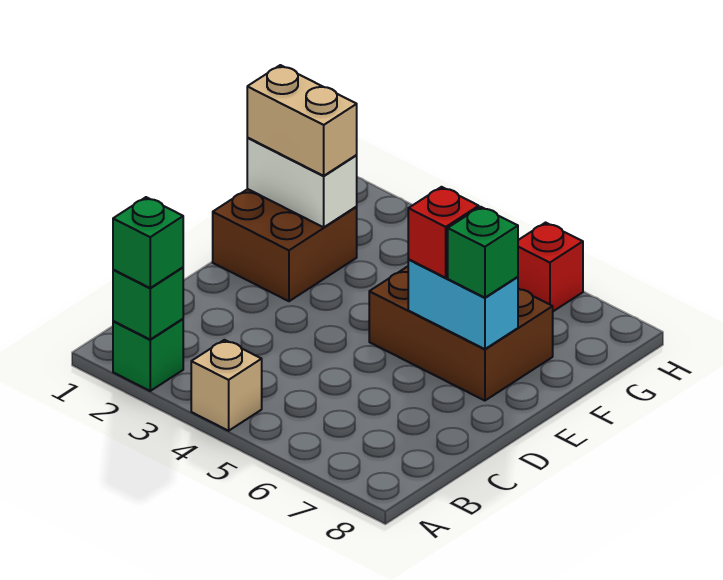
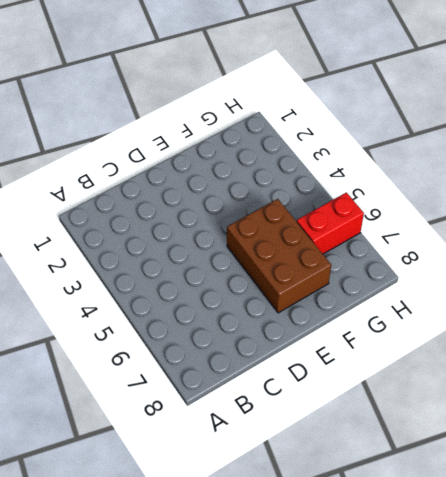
red brick G6:H6 level 1 -> red brick H6 level 1
none -> green brick A2 level 1
none -> tan brick A4 level 1
none -> brown brick E1:F2 level 1

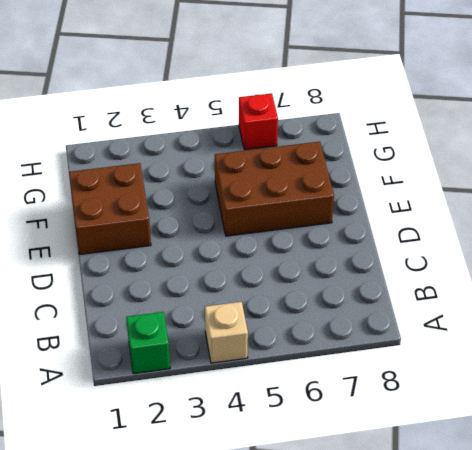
none -> green brick A2 level 2
none -> cyan brick E6:E7 level 2
none -> white brick F1:F2 level 2

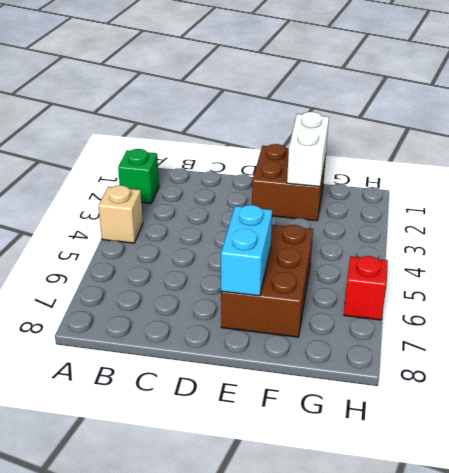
none -> green brick A2 level 2
none -> green brick A2 level 3
none -> red brick E6 level 3

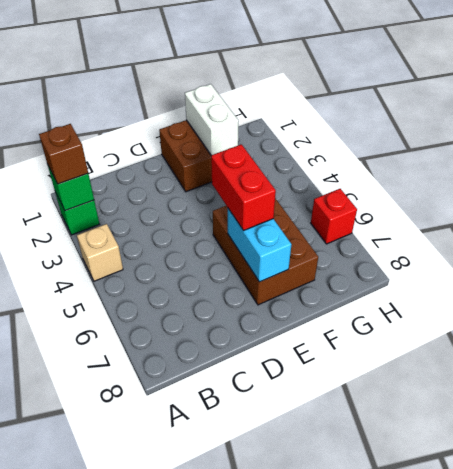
brown brick A2 level 3 -> green brick A2 level 3
red brick E5:E6 level 3 -> red brick E6 level 3
none -> green brick E7 level 3
none -> tan brick F1:F2 level 3

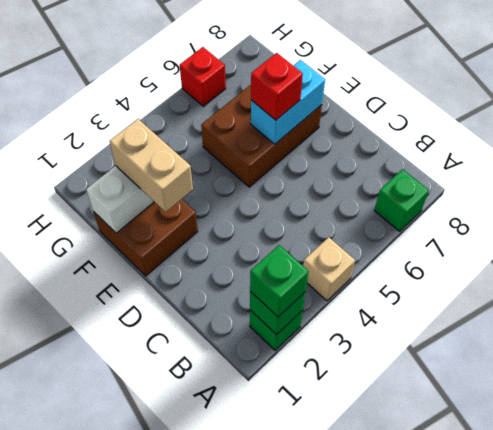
green brick A7 level 1 -> green brick E7 level 3
tan brick E2:F2 level 3 -> tan brick F1:F2 level 3

